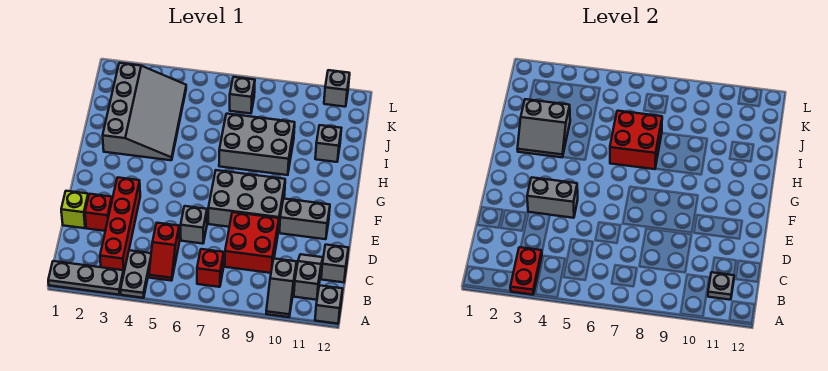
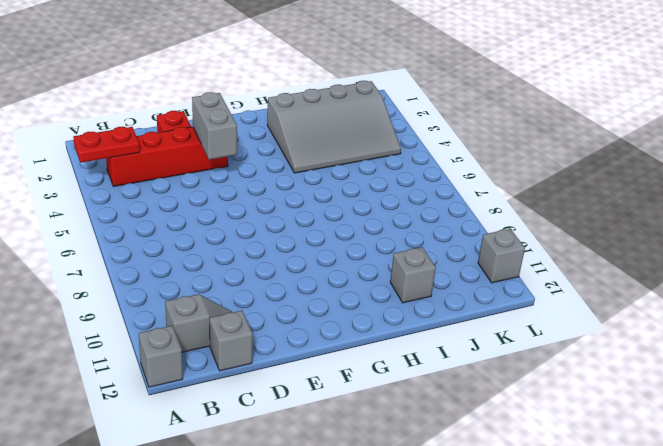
none -> grey plate A1:A3 level 1
none -> grey plate A4:B4 level 1
none -> grey slope A10:B10 level 1 top B

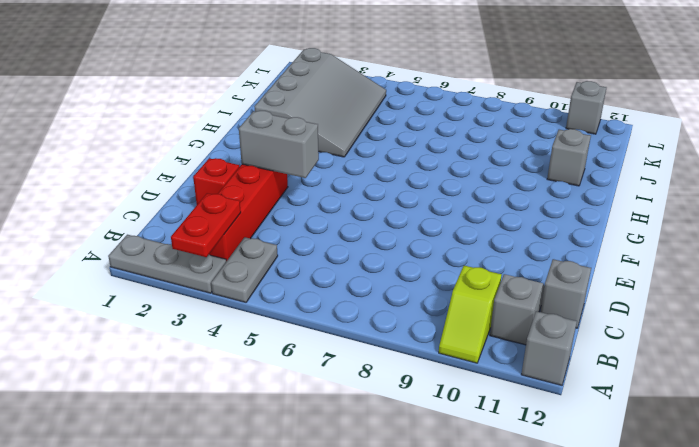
lime slope A10:B10 level 1 top B -> grey slope A10:B10 level 1 top B
none -> red slope B5:C5 level 1 top C
none -> red brick B7 level 1
none -> red brick C8:D9 level 1

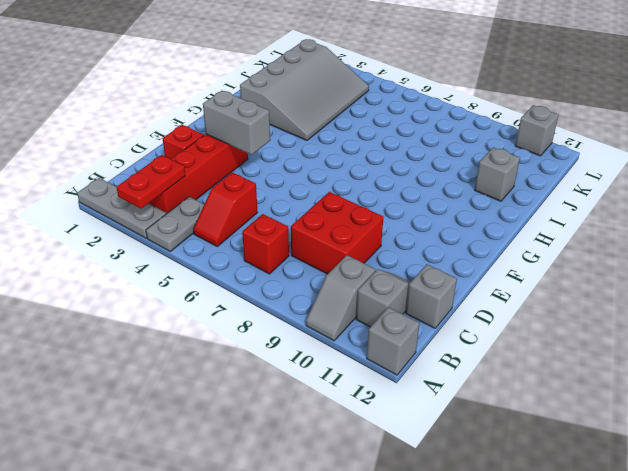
none -> lime brick D1 level 1
none -> grey brick D6 level 1
none -> grey brick E7:F9 level 1

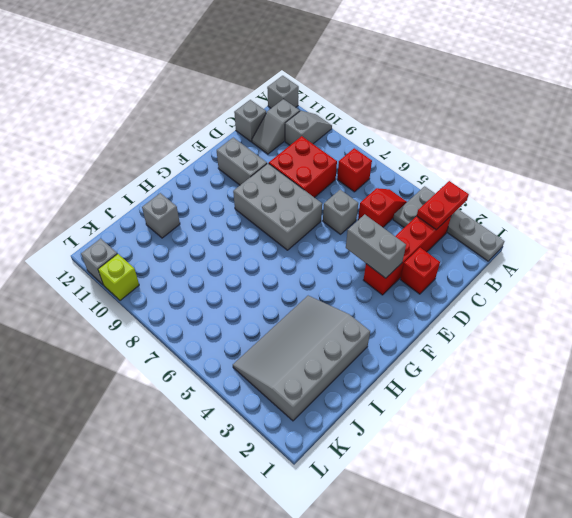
lime brick L10 level 1 -> lime brick D1 level 1
none -> grey brick H7:I9 level 1
none -> grey brick K7 level 1
none -> grey plate B11 level 2

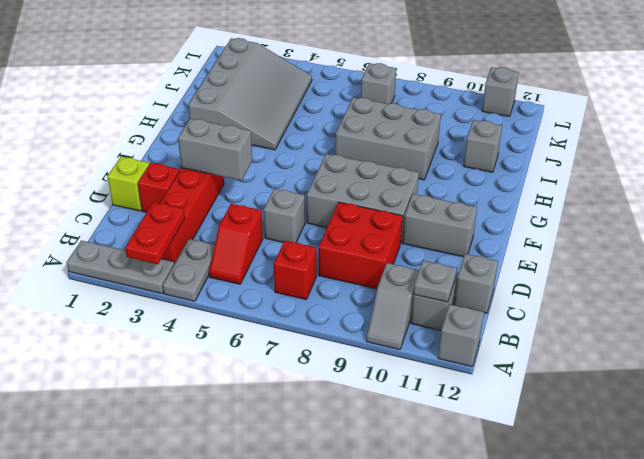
none -> grey slope H2:I3 level 2 top I
none -> red brick H6:I7 level 2

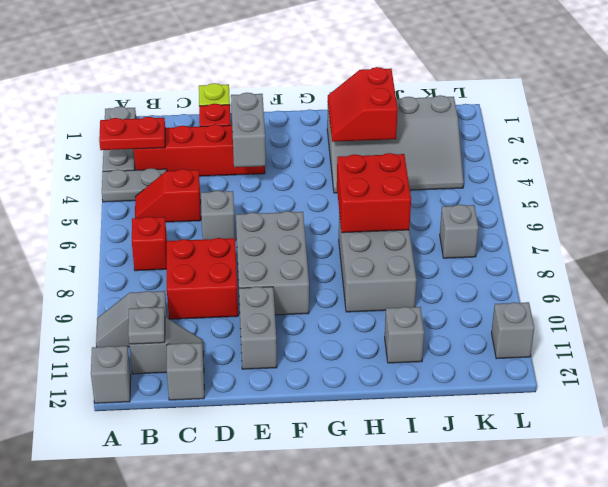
red slope H2:I3 level 2 top I -> grey slope H2:I3 level 2 top I

